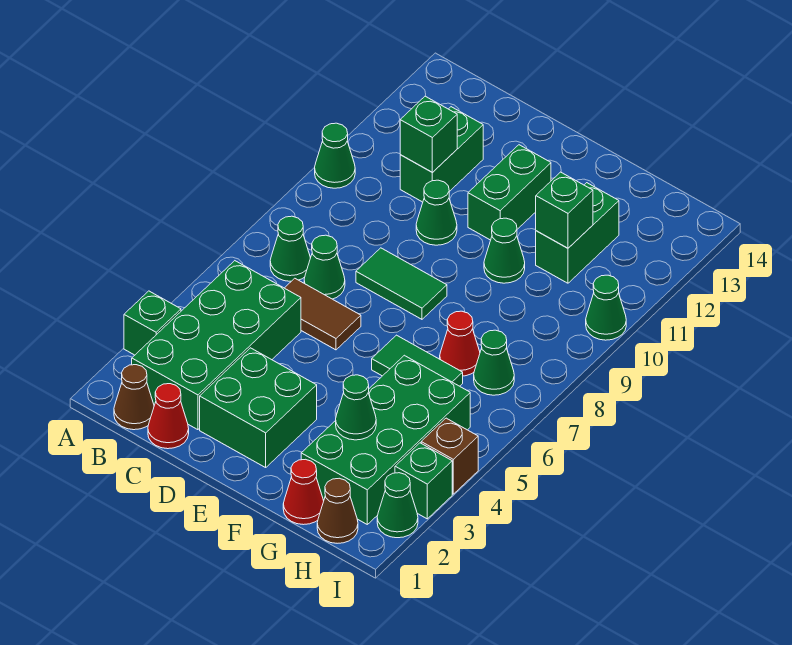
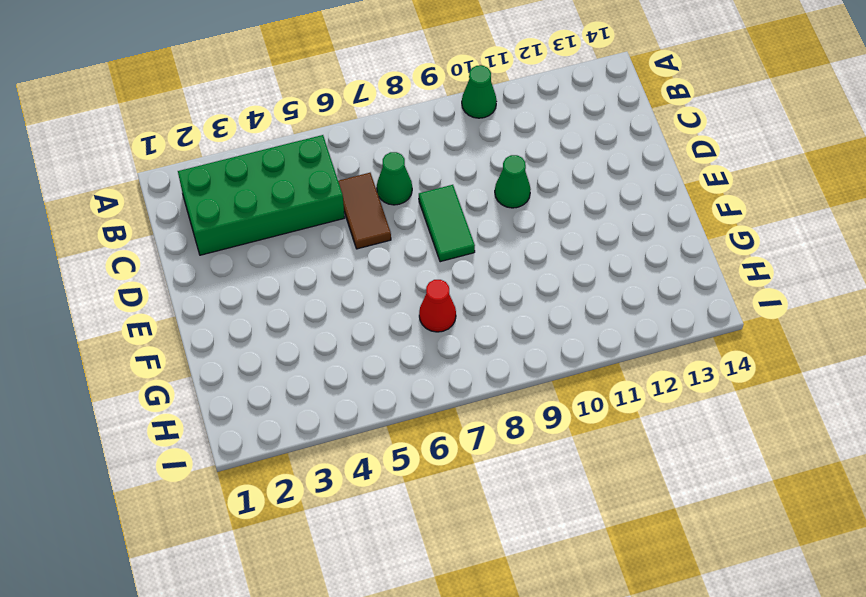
none -> green brick A3 level 1
none -> brown cone B1 level 1
none -> green cone B7 level 1

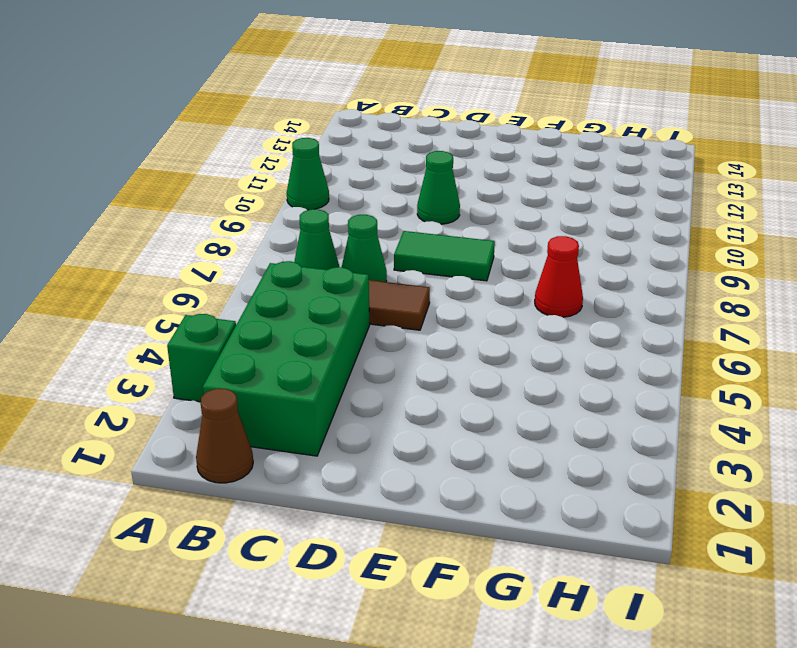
none -> red cone C1 level 1
none -> green brick C11:C12 level 1
none -> green brick D2:E3 level 1

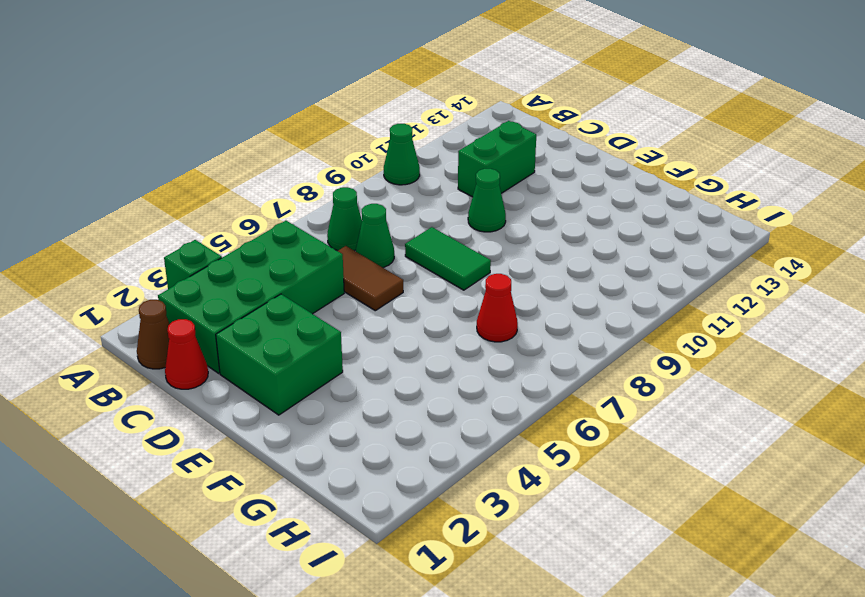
none -> green brick E11:E12 level 1
none -> green tile F6:G6 level 1
none -> green cone F10 level 1

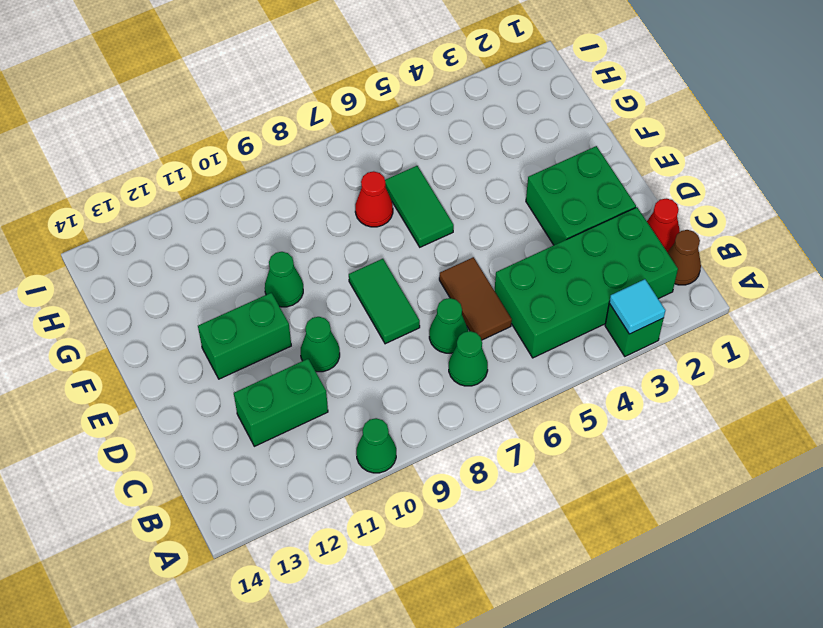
cyan tile A3 level 2 -> none
none -> red cone G1 level 1
none -> green brick G2:H5 level 1
none -> green brick G11:G12 level 1

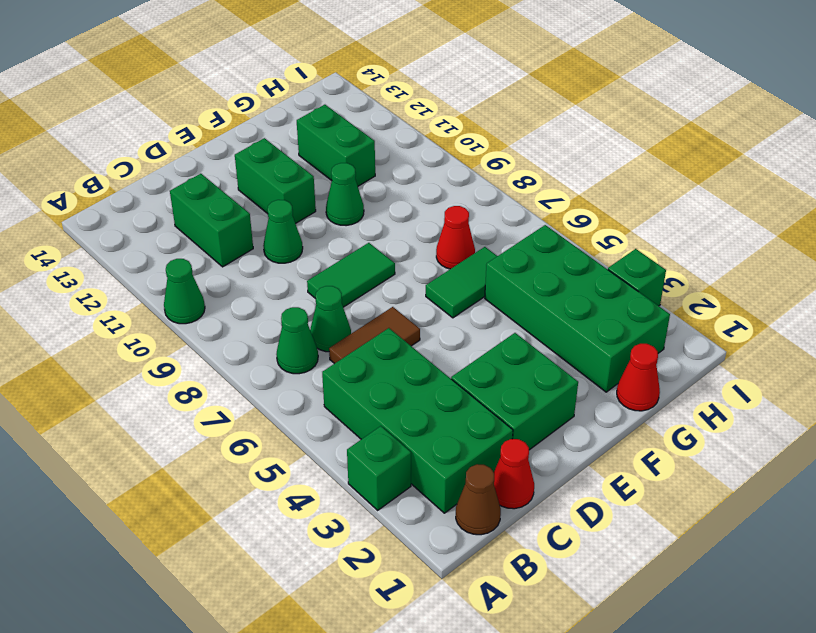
none -> brown cone H1 level 1
none -> green cone H7 level 1
none -> green cone I2 level 1

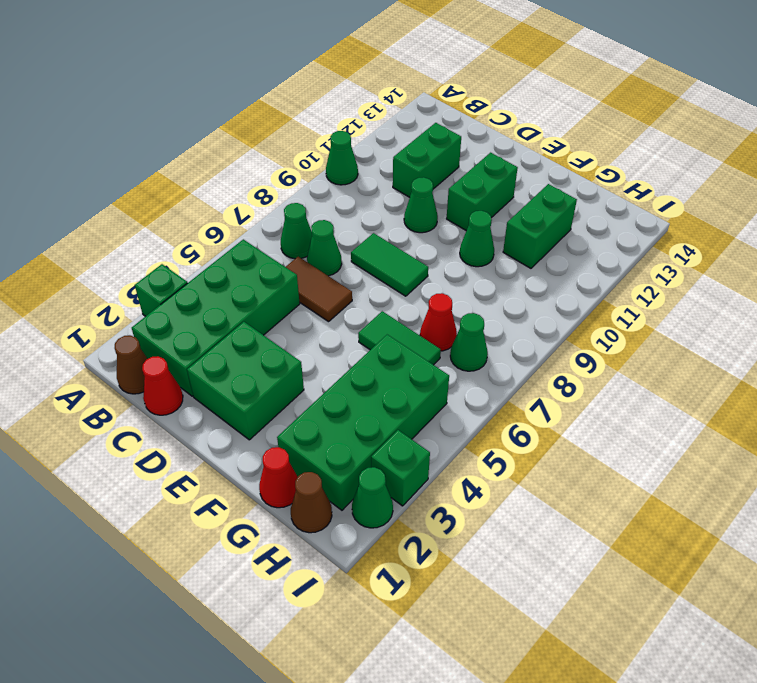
none -> brown brick I4 level 1
none -> green cone I10 level 1
none -> green brick C11 level 2

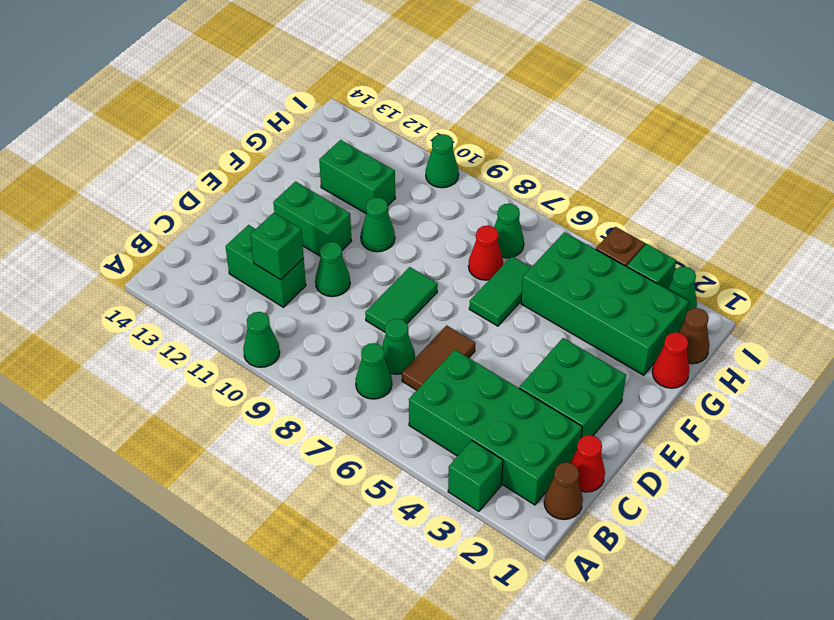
none -> green cone G3 level 2
none -> green brick G11 level 2

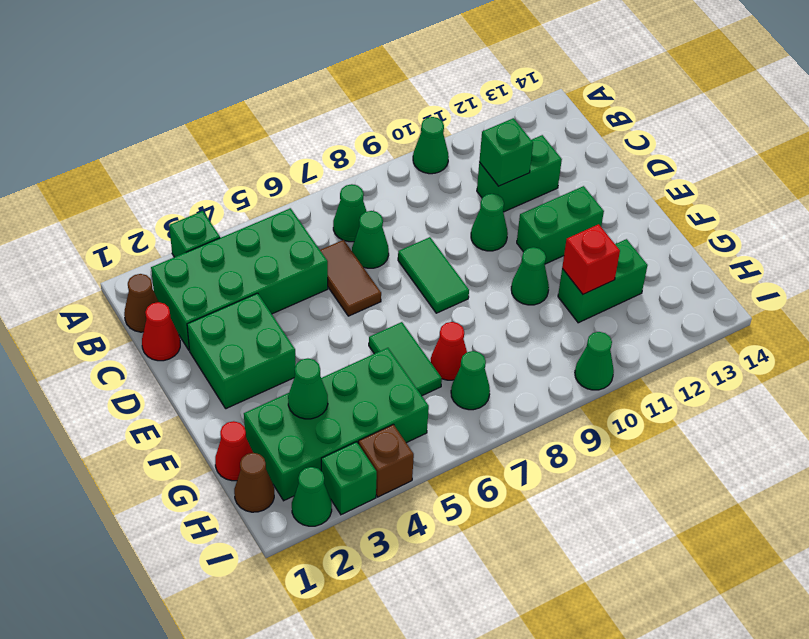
red brick G11 level 2 -> green brick G11 level 2

